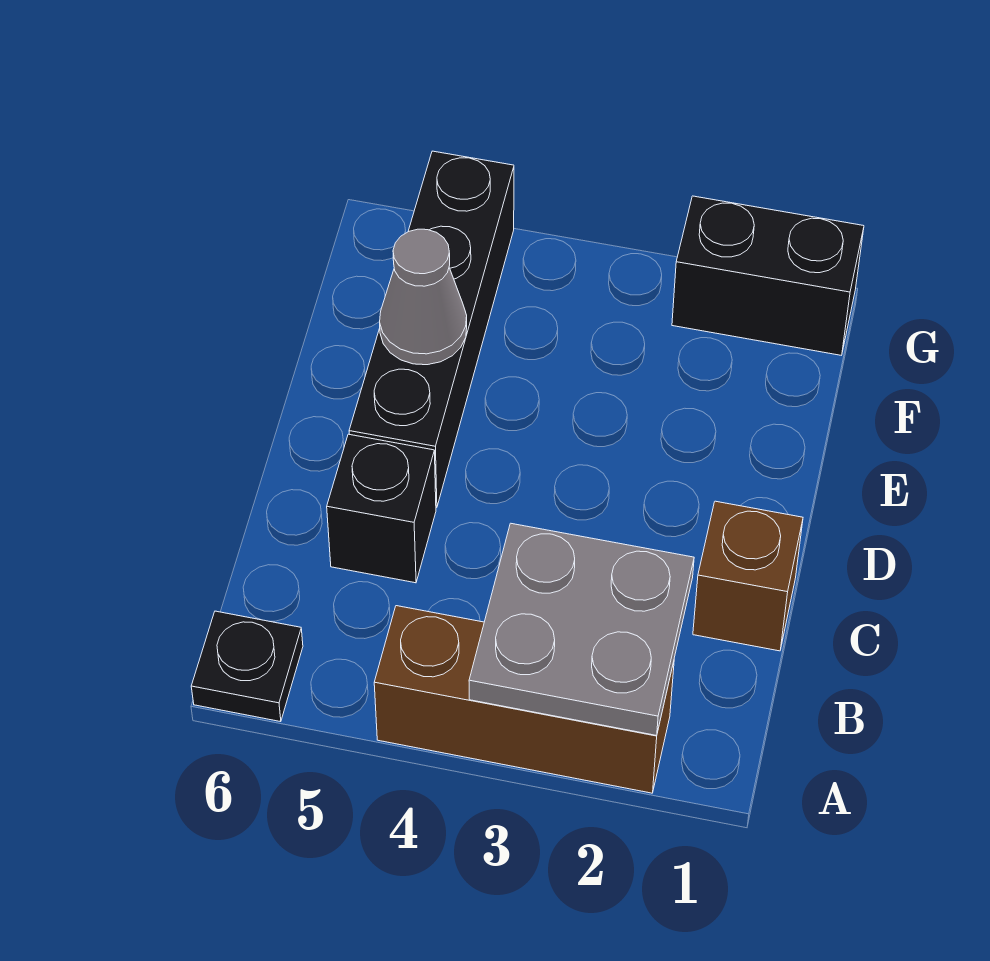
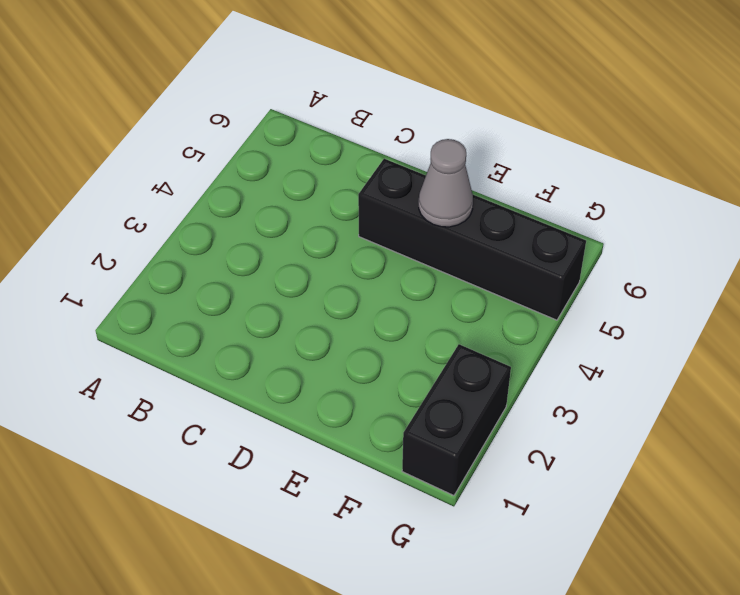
none -> brown brick A2:A4 level 1
none -> black plate A6 level 1

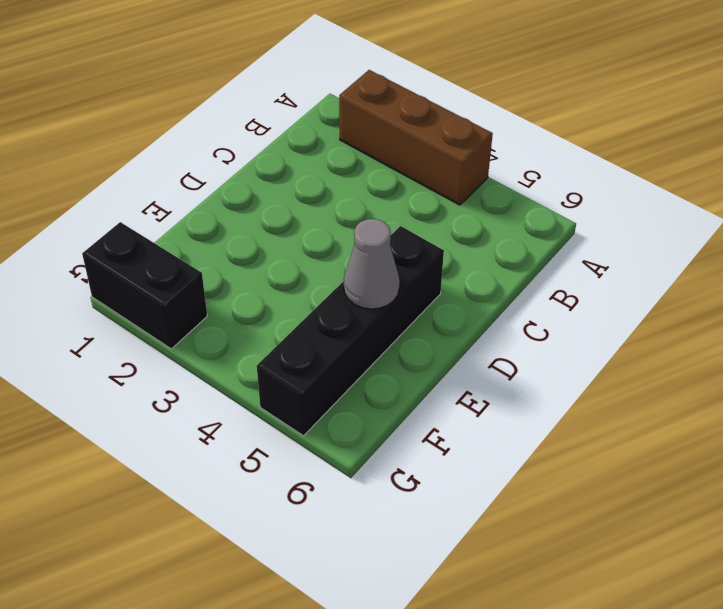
none -> black plate A6 level 1
none -> brown brick C1 level 1

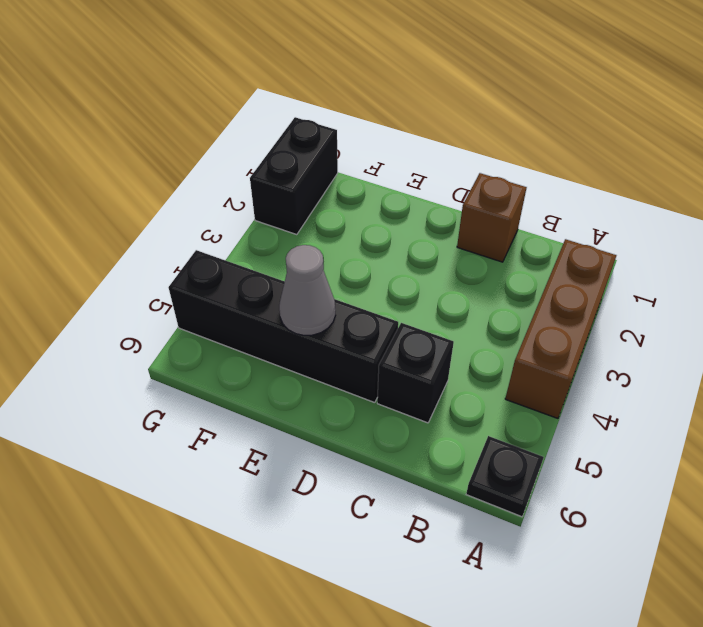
none -> grey plate A2:B3 level 2

